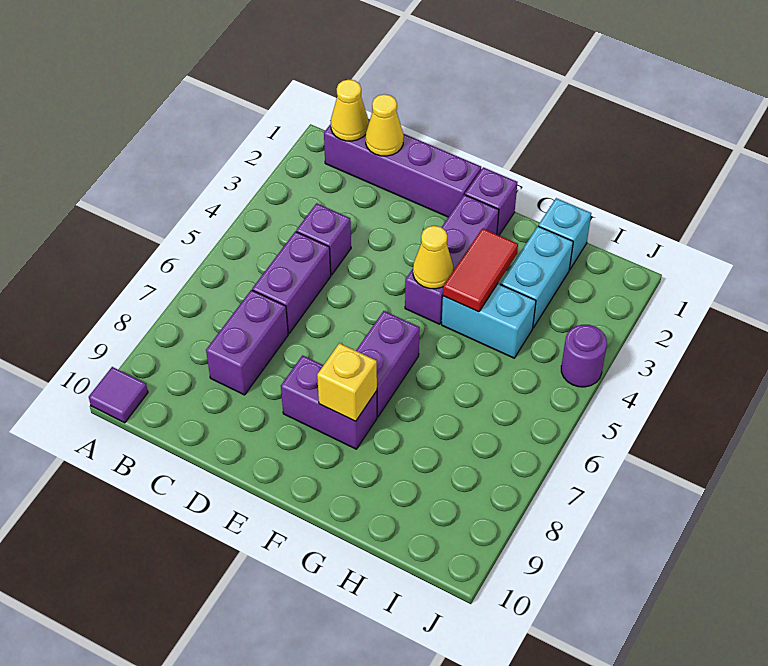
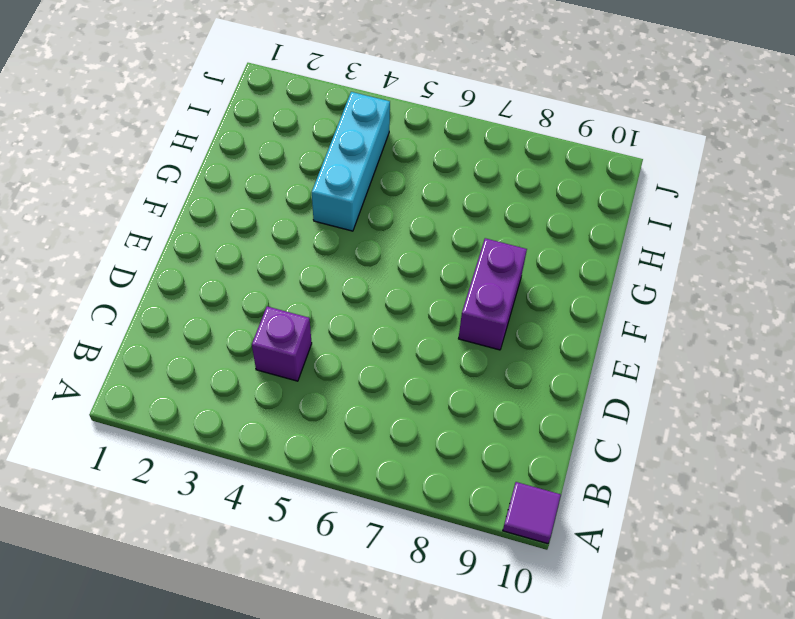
cyan brick G4:I4 level 1 -> cyan brick G4:H4 level 1
none -> purple brick B1:E1 level 1
none -> purple brick C5:C6 level 1
none -> purple brick C7:C8 level 1

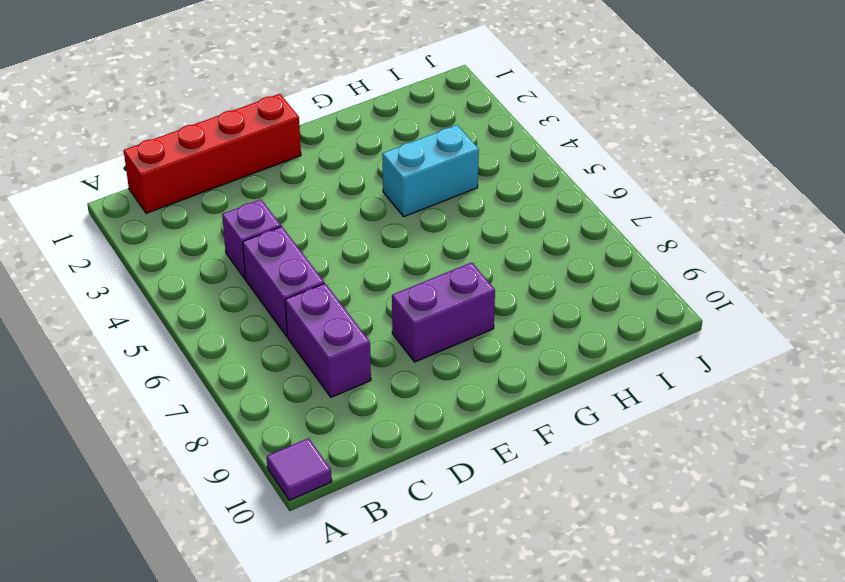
red brick B1:E1 level 1 -> purple brick B1:E1 level 1
none -> purple brick F1 level 1
none -> purple brick F2:F4 level 1
none -> purple brick F6:F7 level 1

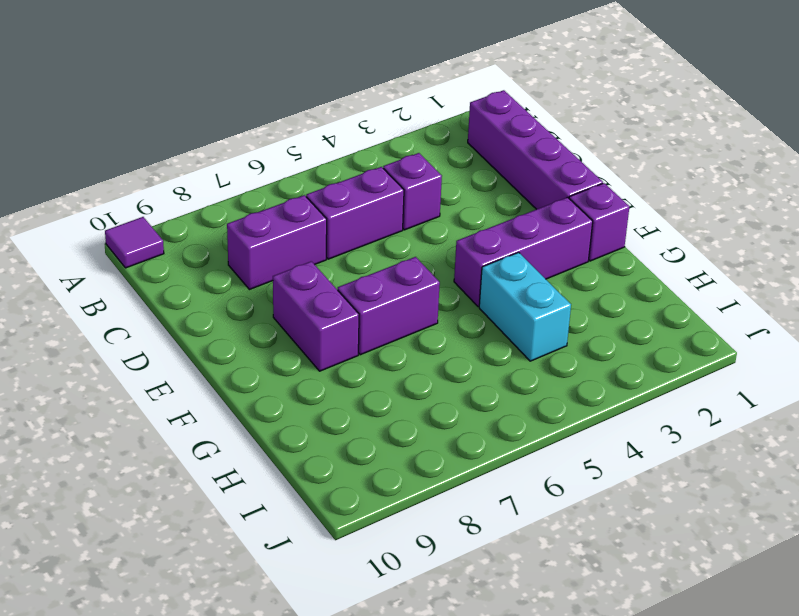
none -> cyan brick H1 level 1
none -> cyan brick H2:H3 level 1
none -> purple round brick J4 level 1

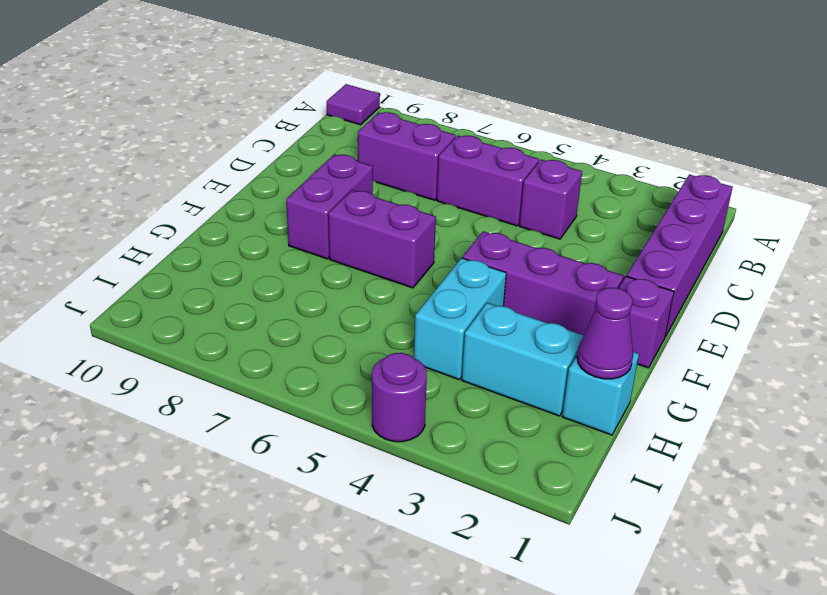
purple cone H1 level 2 -> none
none -> yellow cone B1 level 2
none -> yellow cone C1 level 2
none -> yellow cone F4 level 2

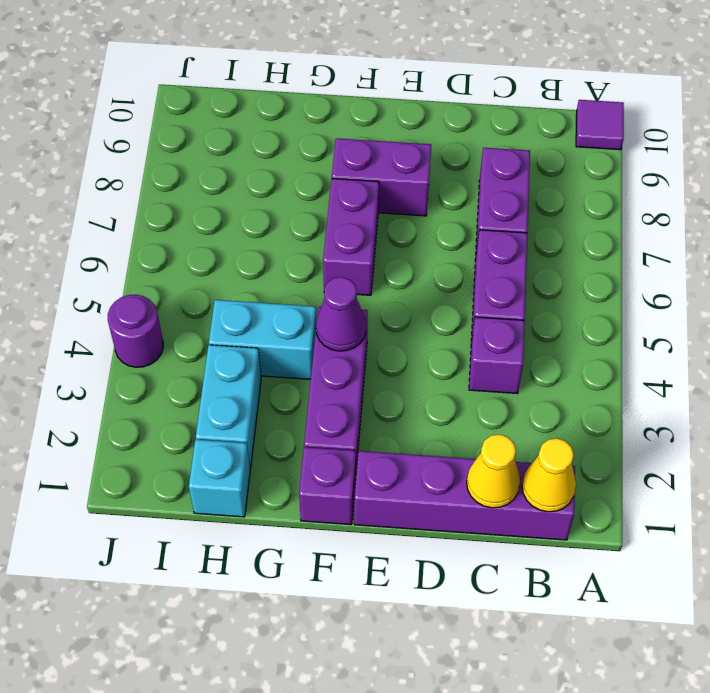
purple cone F4 level 2 -> yellow cone F4 level 2
none -> yellow brick F8 level 2
none -> red tile G3:G4 level 2

